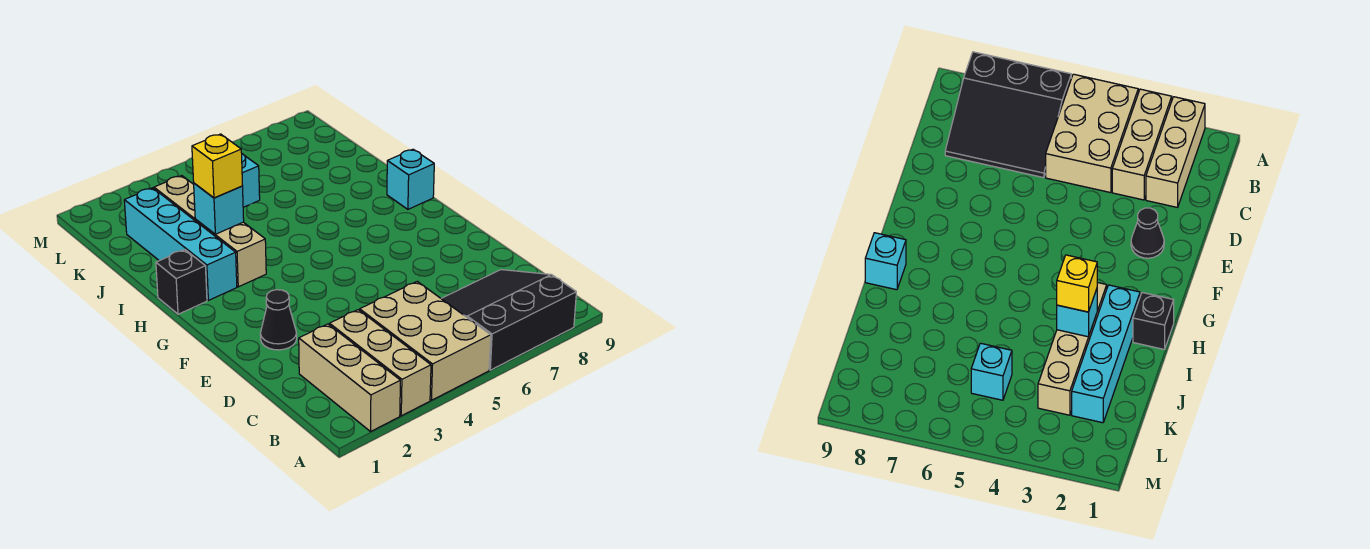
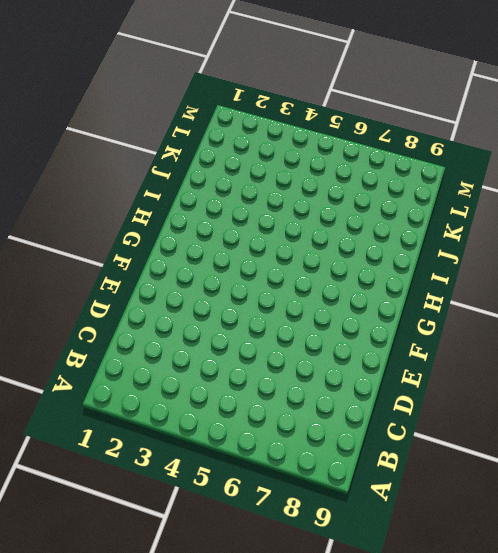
none -> tan brick A2:C2 level 1
none -> tan brick A3:C3 level 1
none -> tan brick A4:C5 level 1

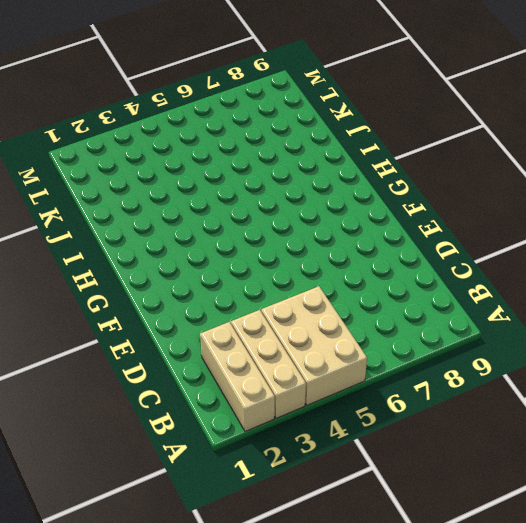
none -> black slope A6:C8 level 1 top A
none -> black cone E2 level 1
none -> black brick H1 level 1

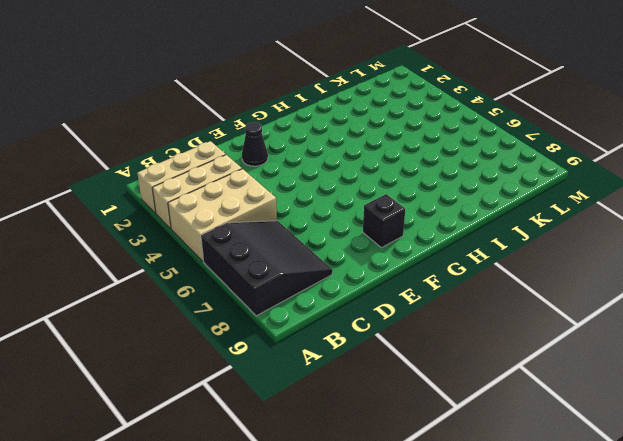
black brick F8 level 1 -> black brick H1 level 1
none -> cyan brick H2:K2 level 1
none -> tan brick H3:K3 level 1
none -> cyan brick H9 level 1

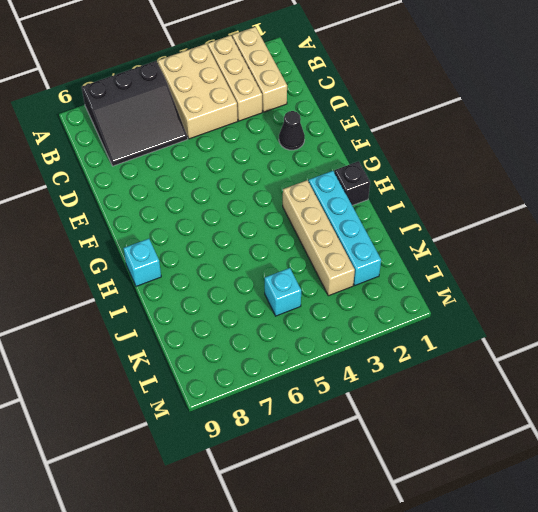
none -> cyan brick I3 level 2
none -> yellow brick I3 level 3

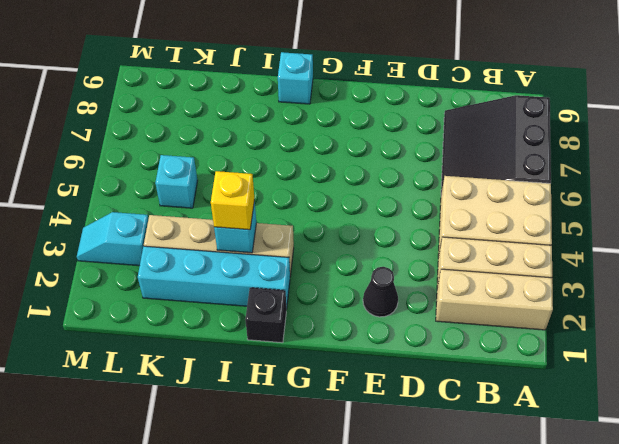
cyan slope L3:M3 level 1 top L -> none

